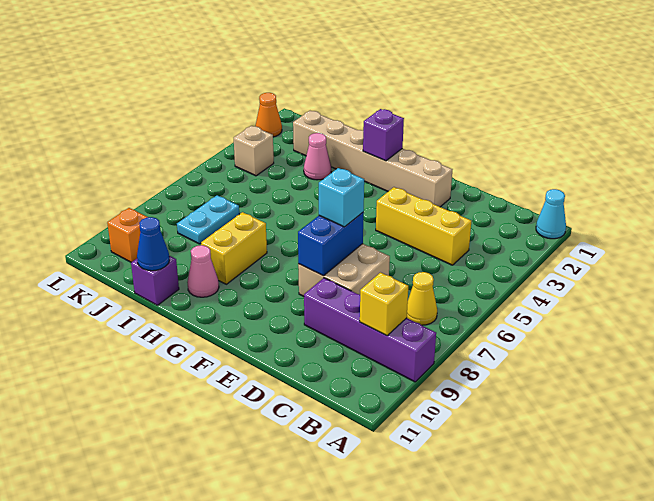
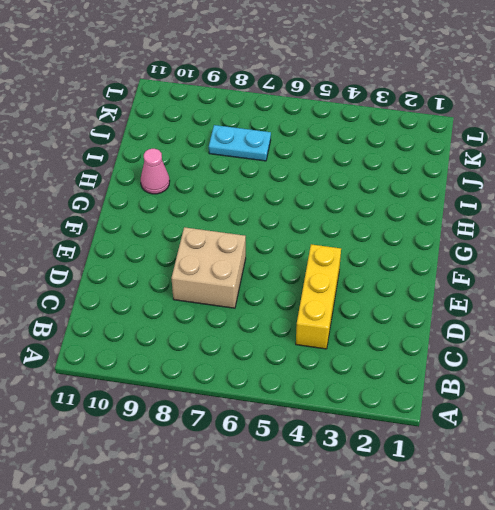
none -> cyan cone A1 level 1
none -> purple brick A9:D9 level 1
none -> yellow cone B7 level 1

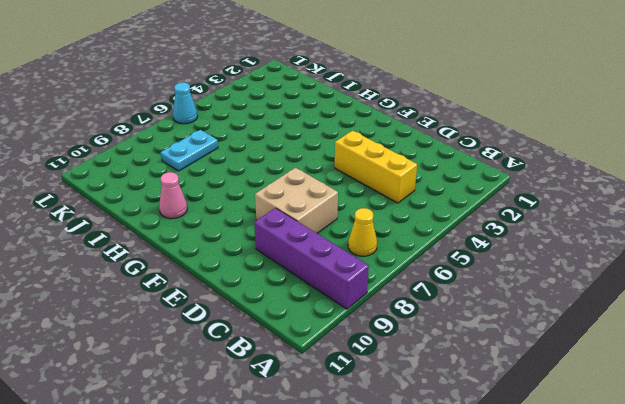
cyan cone L6 level 1 -> cyan cone A1 level 1
none -> tan brick E2:J2 level 1
none -> yellow brick H8:H9 level 1
none -> pink cone I3 level 1

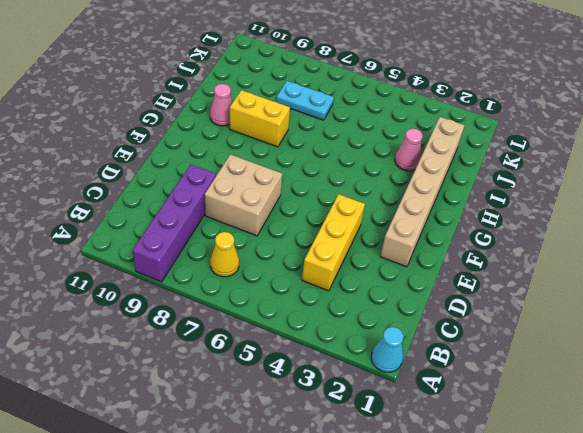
none -> purple brick I11 level 1
none -> tan brick K4 level 1
none -> orange brick K10 level 1

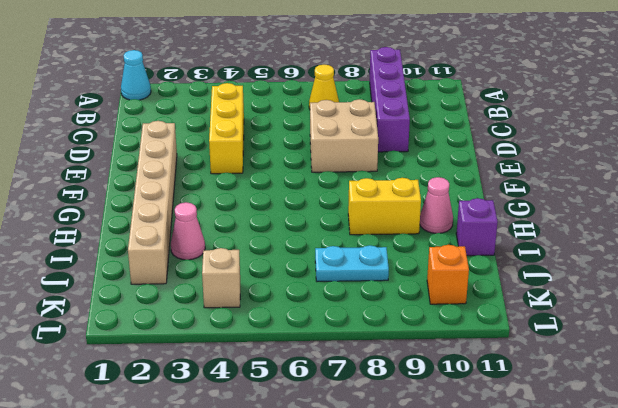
none -> orange cone L2 level 1
none -> yellow brick B9 level 2
none -> blue brick E7:E8 level 2

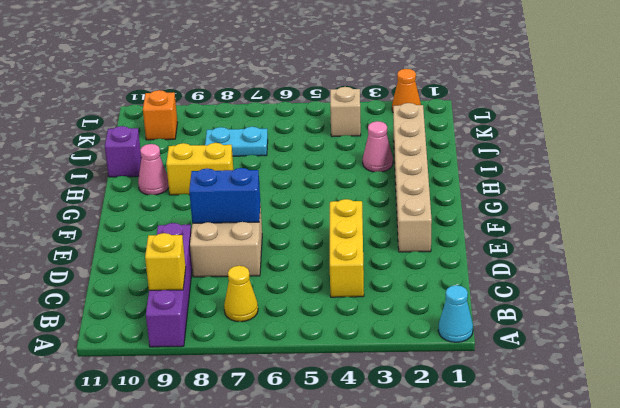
none -> purple brick G2 level 2
none -> blue cone I11 level 2
none -> cyan brick E7 level 3

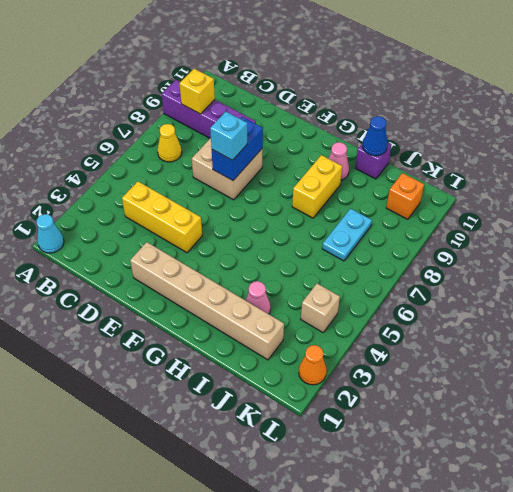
none -> purple brick G2 level 2

